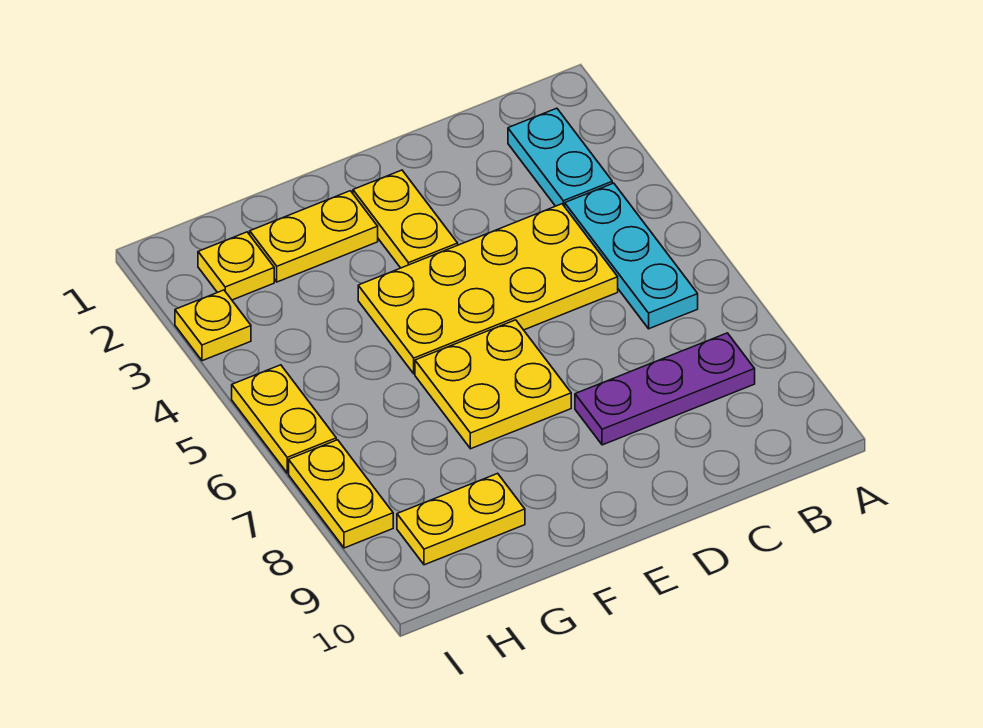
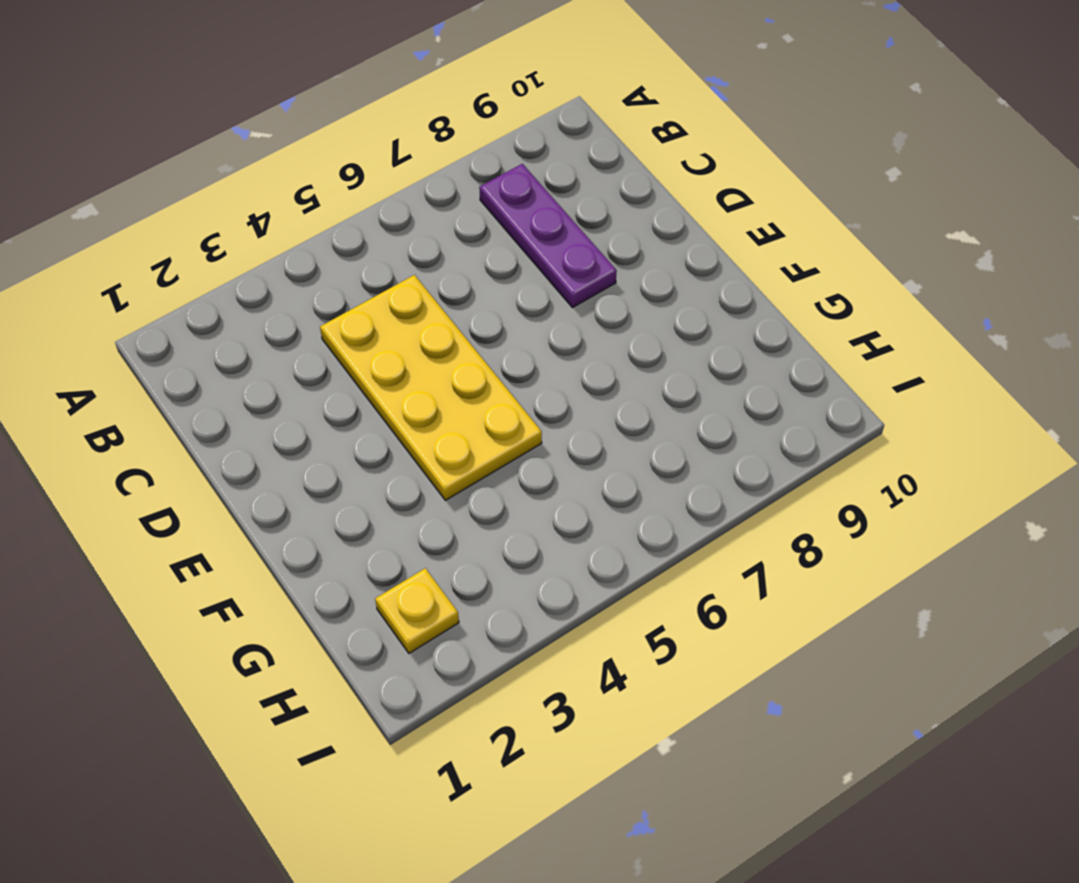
none -> cyan plate B2:B3 level 1
none -> cyan plate B4:B6 level 1
none -> yellow plate E2:E3 level 1

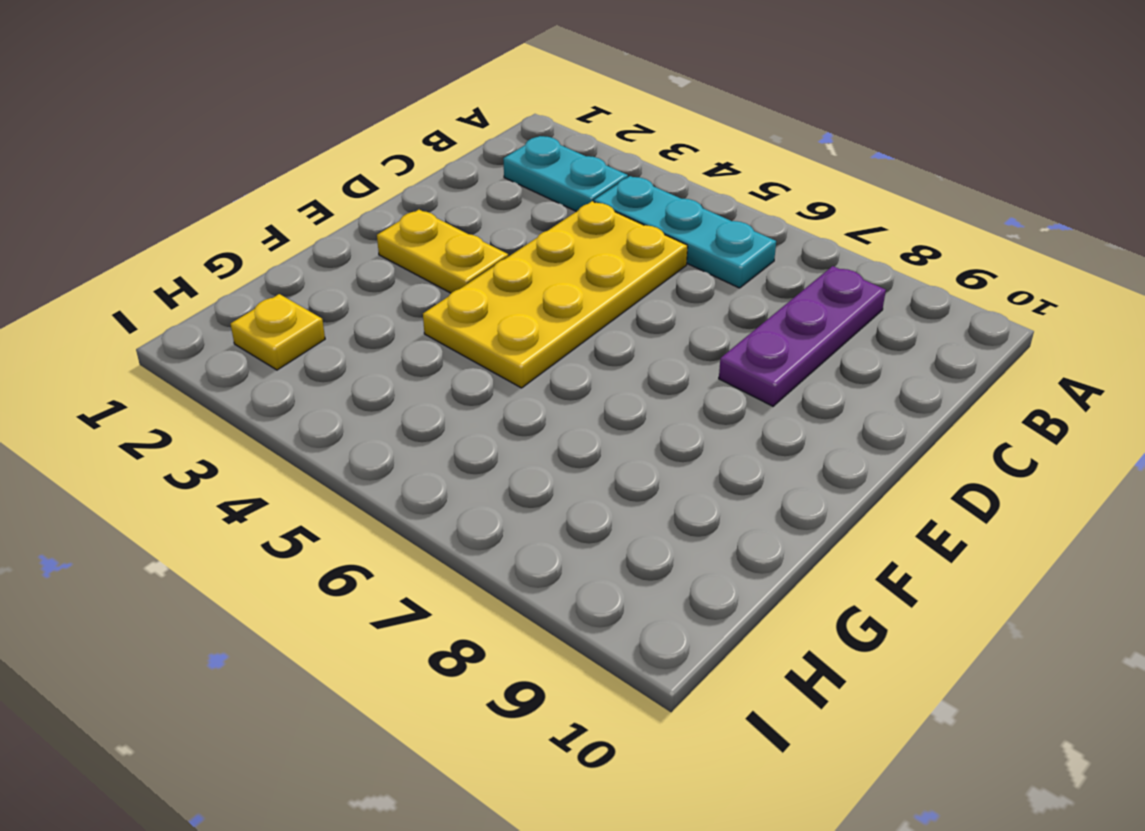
none -> yellow plate E6:F7 level 1
none -> yellow plate F2:G2 level 1
none -> yellow plate G9:H9 level 1

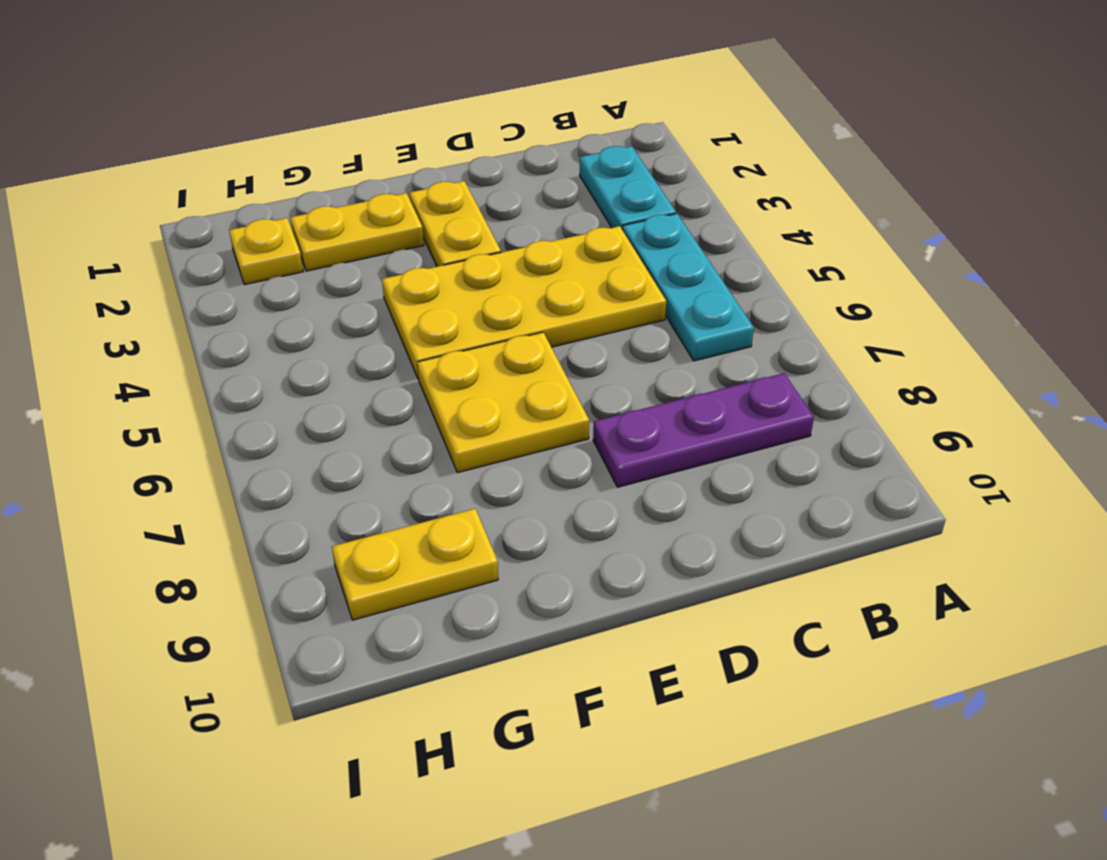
none -> yellow plate I3 level 1
none -> yellow plate I5:I6 level 1
none -> yellow plate I7:I8 level 1

